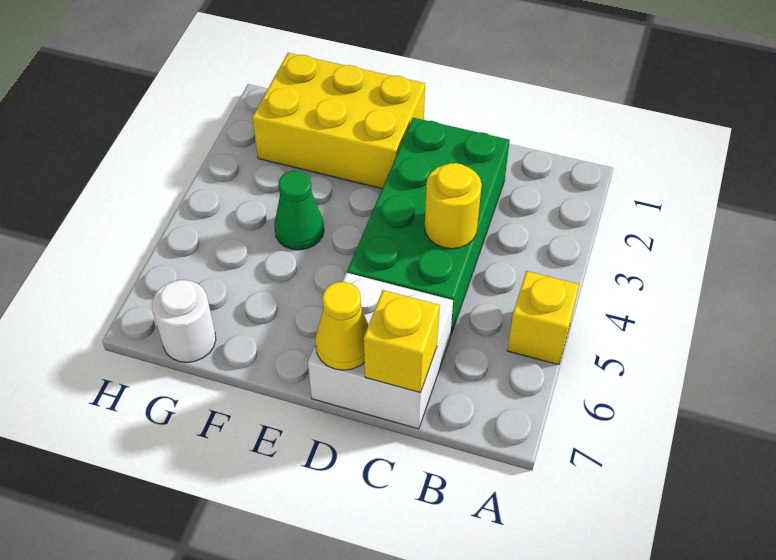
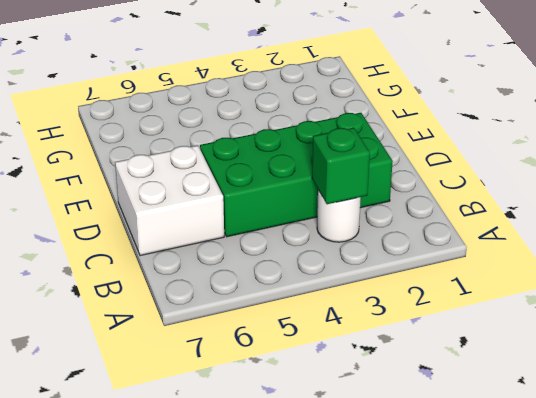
white round brick B3 level 1 -> white round brick G7 level 1
green brick B3 level 2 -> none
none -> yellow brick A5 level 1
none -> yellow brick E1:G2 level 1

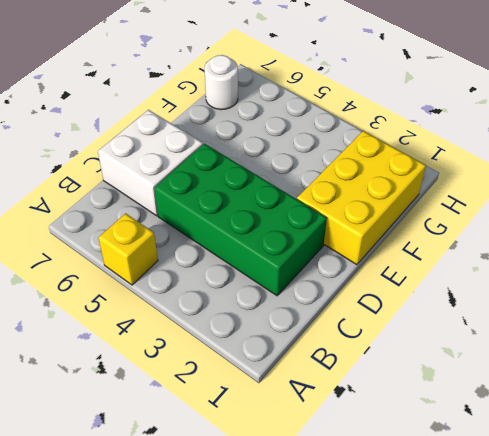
none -> green cone F4 level 1
none -> yellow round brick C4 level 2

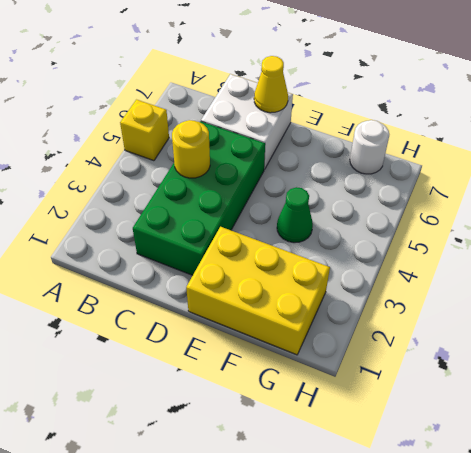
none -> yellow brick C7 level 2

